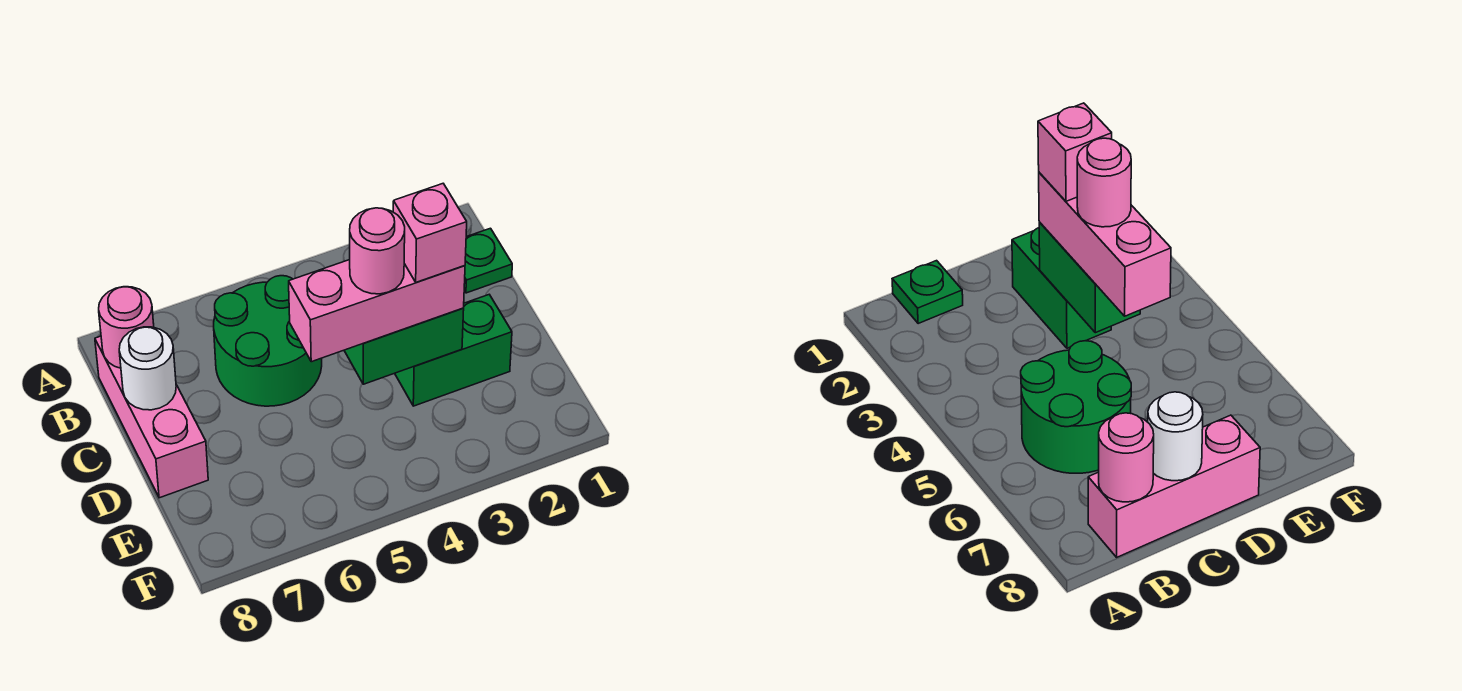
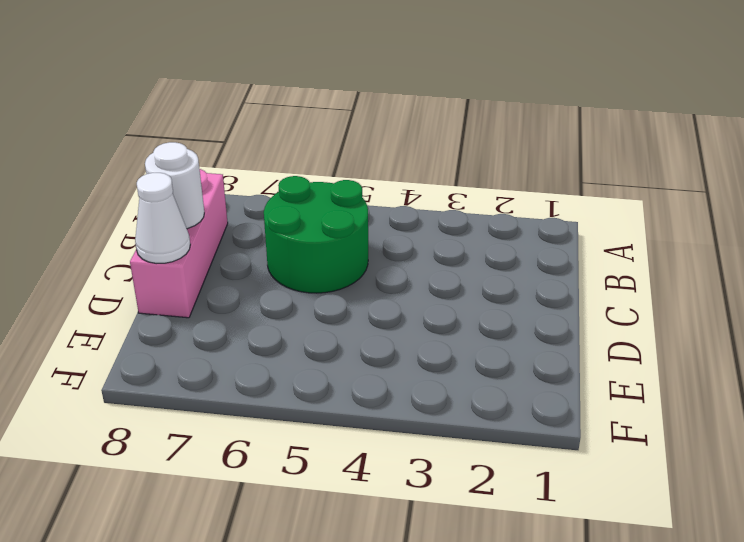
white cone D8 level 2 -> none
none -> green plate B1 level 1
none -> green brick D2:D3 level 1

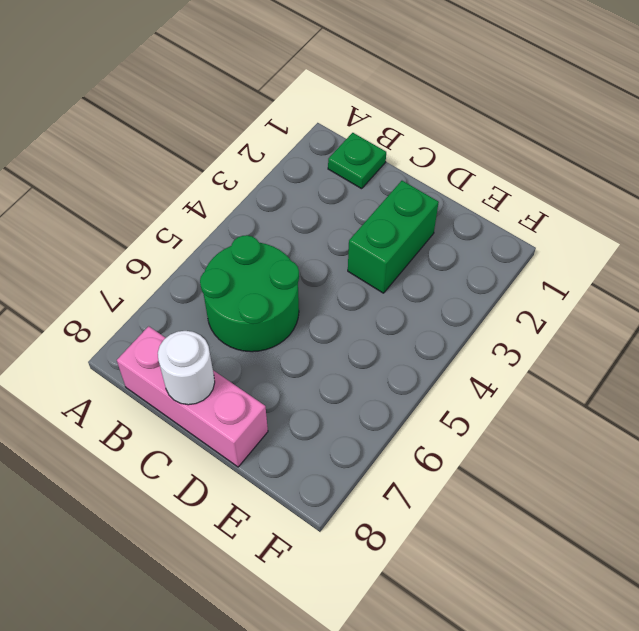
none -> pink round brick B8 level 2
none -> green brick D3:D4 level 2

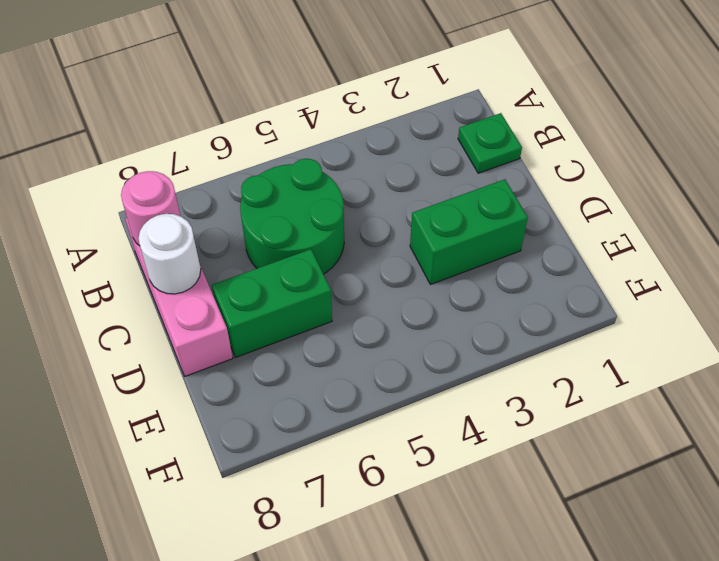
green brick D6:D7 level 1 -> green brick D3:D4 level 2
none -> pink brick D3:D5 level 3
none -> pink brick D3 level 4

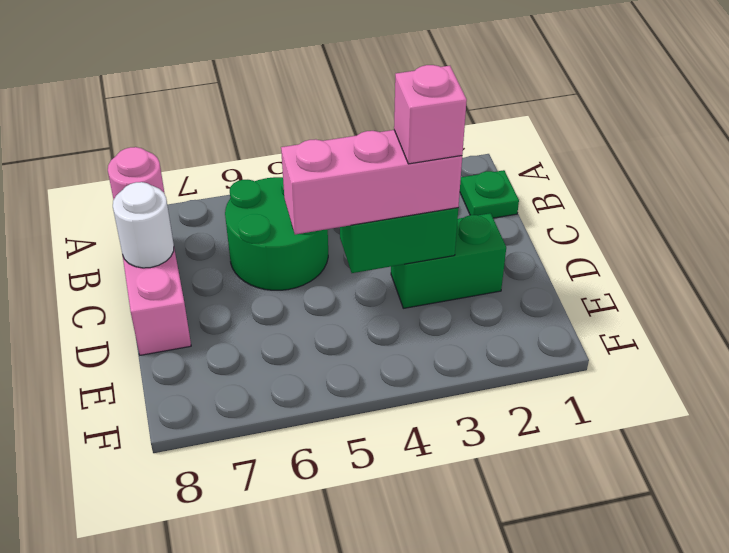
none -> pink round brick D4 level 4

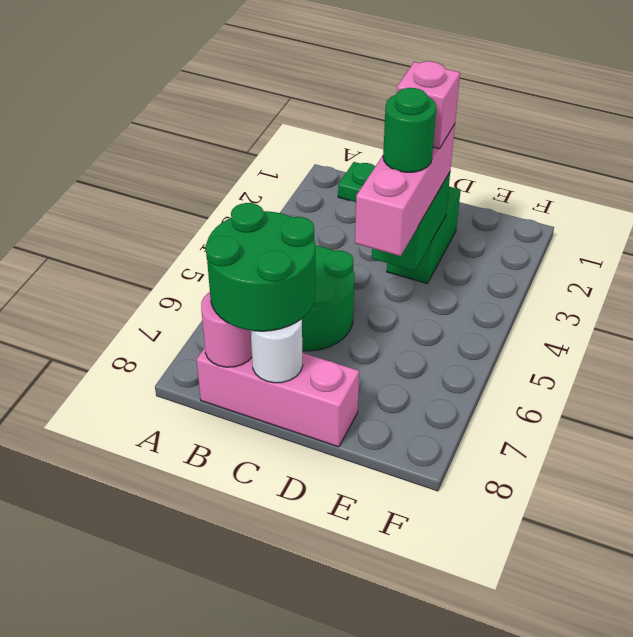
green round brick B7:C8 level 3 -> none
green round brick D4 level 4 -> pink round brick D4 level 4

